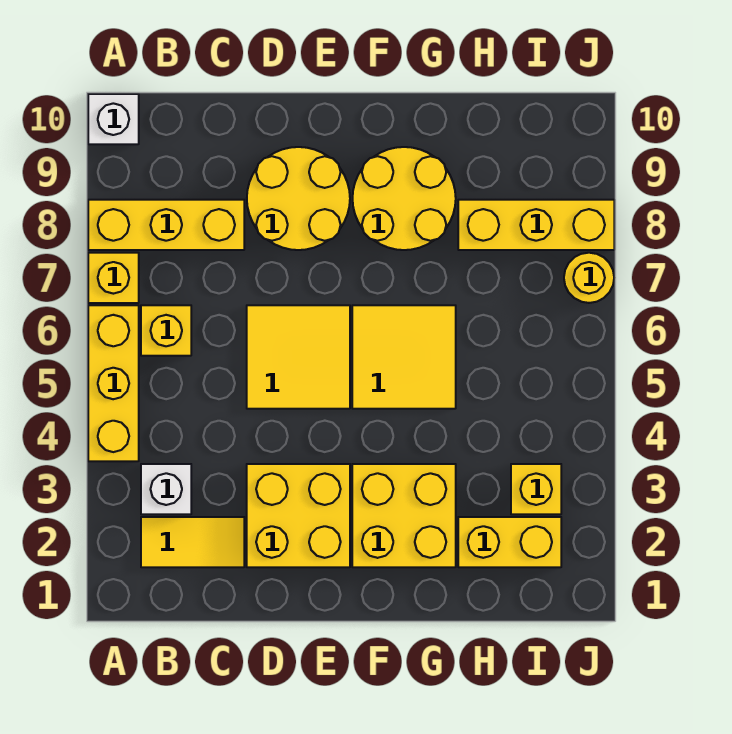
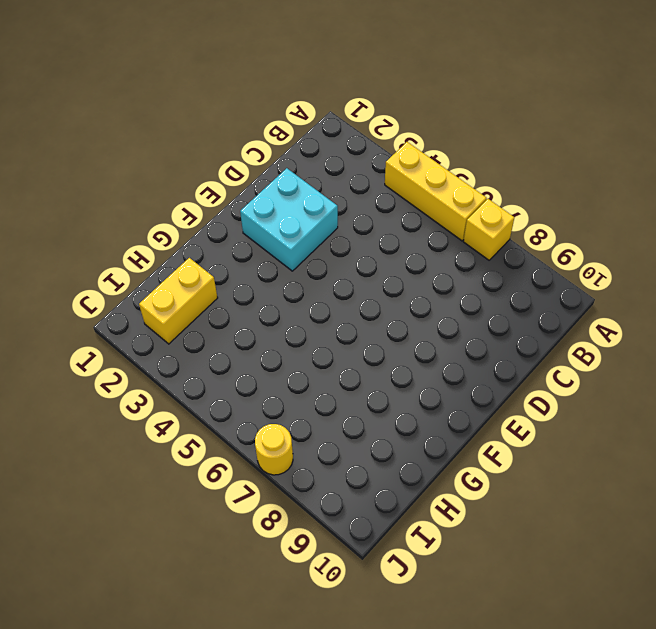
cyan brick D2:E3 level 1 -> yellow brick D2:E3 level 1
none -> yellow brick A8:C8 level 1
none -> white brick A10 level 1
none -> yellow tile B2:C2 level 1

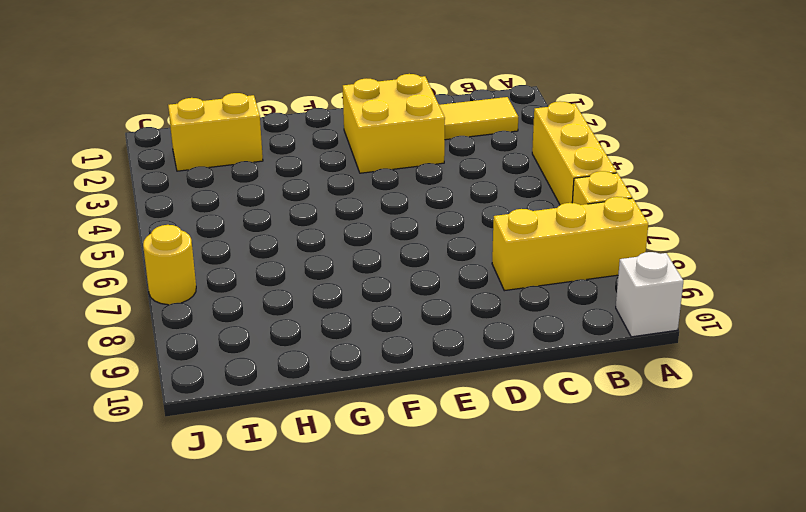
none -> white brick B3 level 1
none -> yellow brick B6 level 1
none -> yellow tile D5:E6 level 1

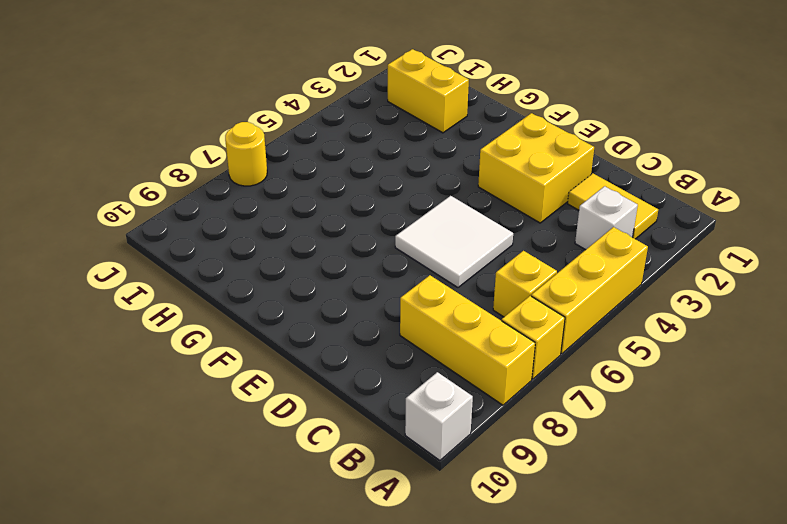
white tile D5:E6 level 1 -> yellow tile D5:E6 level 1
none -> yellow round brick D8:E9 level 1
none -> yellow brick F2:G3 level 1
none -> yellow tile F5:G6 level 1

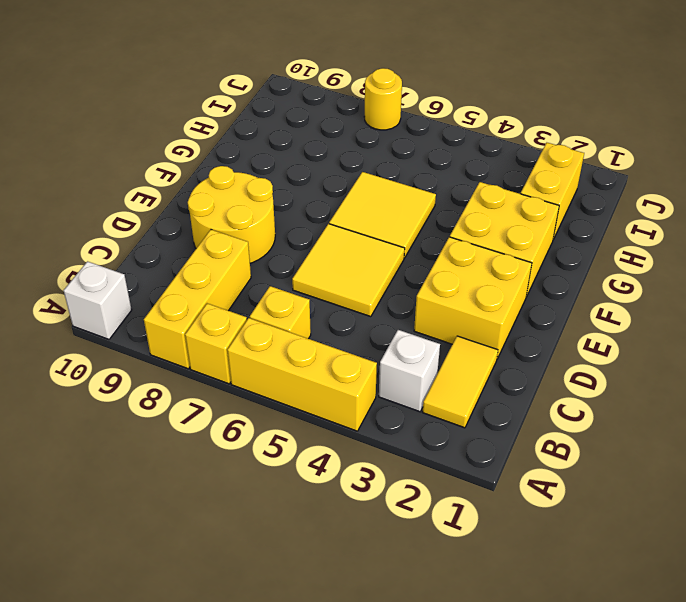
none -> yellow round brick F8:G9 level 1
none -> yellow brick H8:J8 level 1
none -> yellow brick I3 level 1

